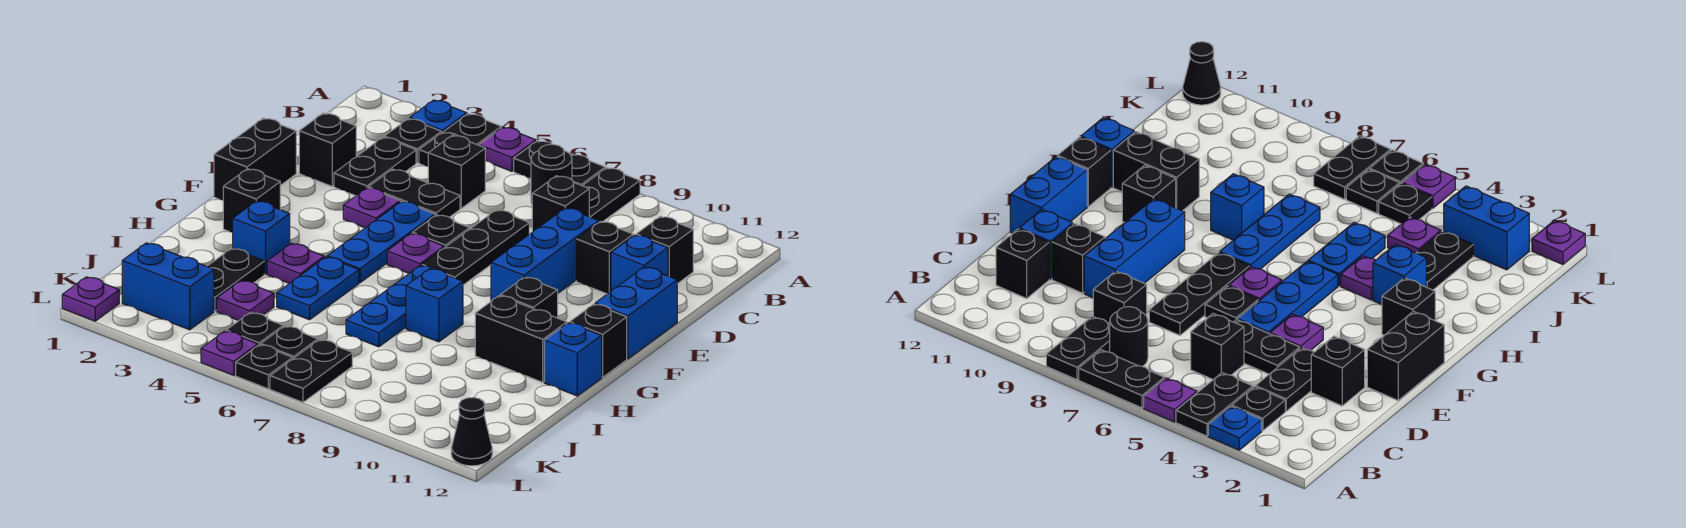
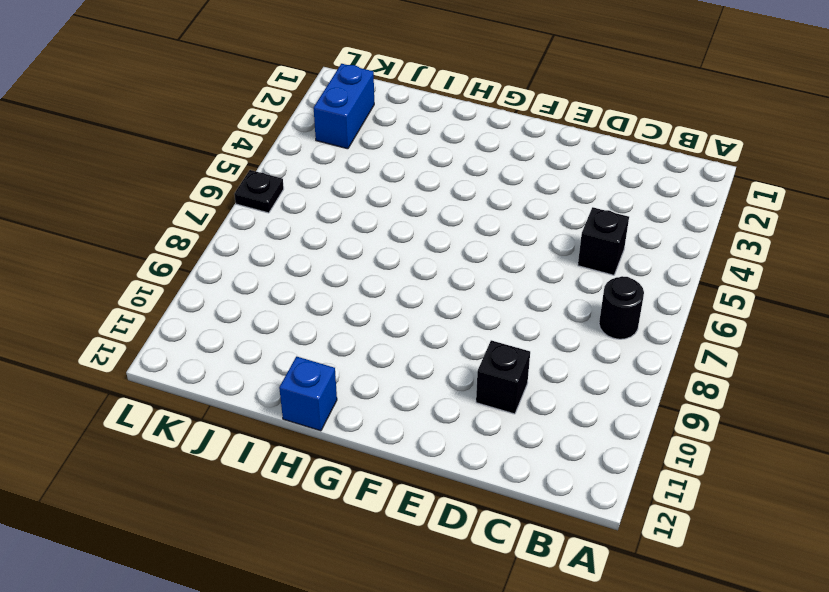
none -> blue plate A3 level 1
none -> black plate A4:B4 level 1
none -> purple plate A5 level 1
none -> black plate A6:A7 level 1

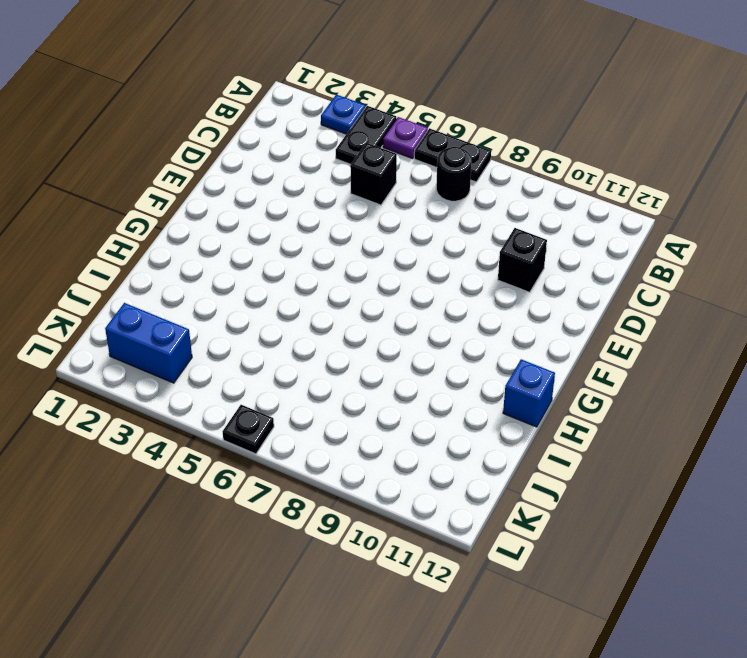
none -> black plate A8:B8 level 1
none -> black plate B3 level 1
none -> black plate C3:D3 level 1
none -> black brick C8 level 1

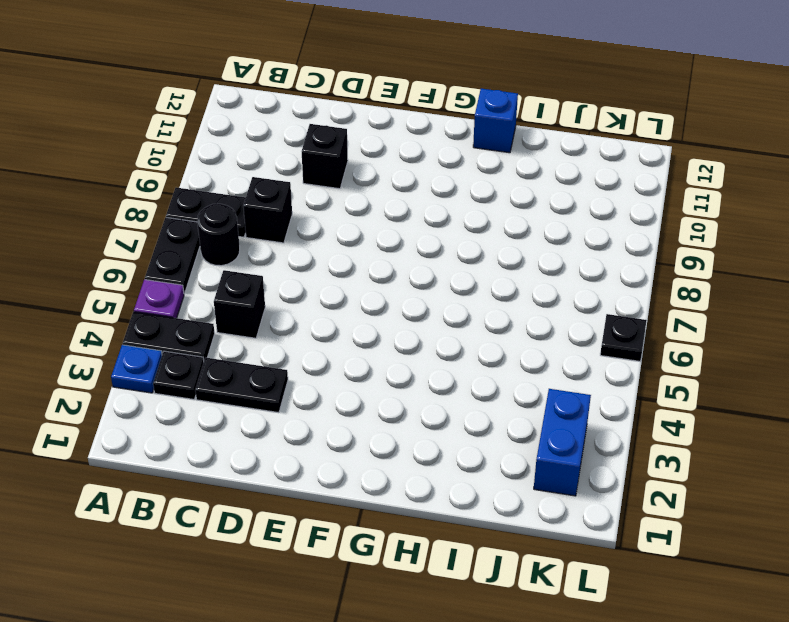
none -> black brick C11 level 1
none -> black brick D2 level 1
none -> black plate D4:D5 level 1
none -> black plate D7:F7 level 1

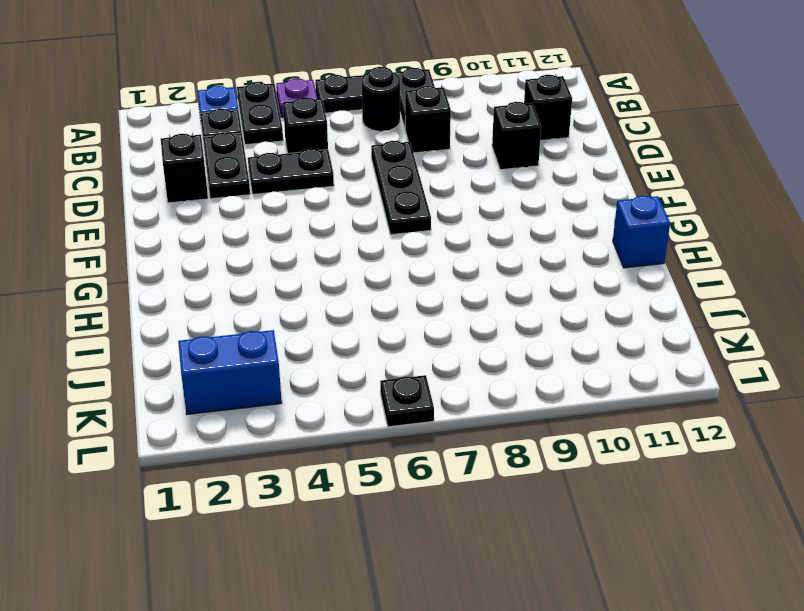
none -> blue brick D9:F9 level 1
none -> blue brick D11 level 1
none -> black brick E1:F1 level 1
none -> purple plate E4 level 1

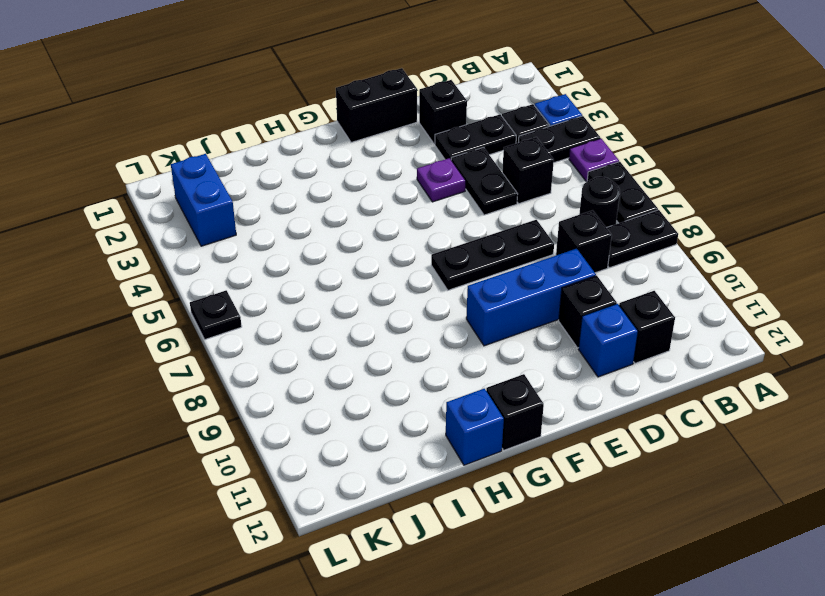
none -> blue plate E5:G5 level 1
none -> black plate E6 level 1
none -> blue brick E12:F12 level 1
none -> purple plate F6 level 1

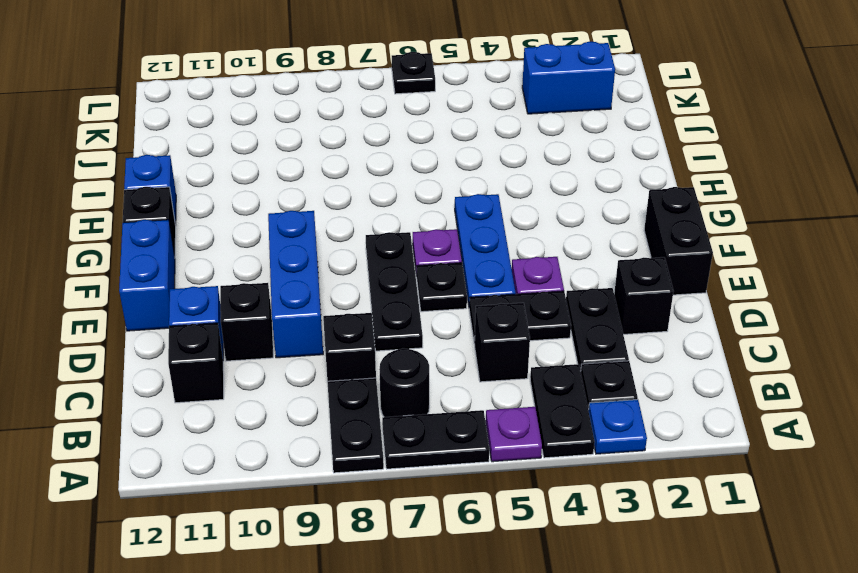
none -> black brick G2 level 1
none -> blue plate G7:I7 level 1
none -> black brick G10 level 1
none -> blue brick H3 level 1

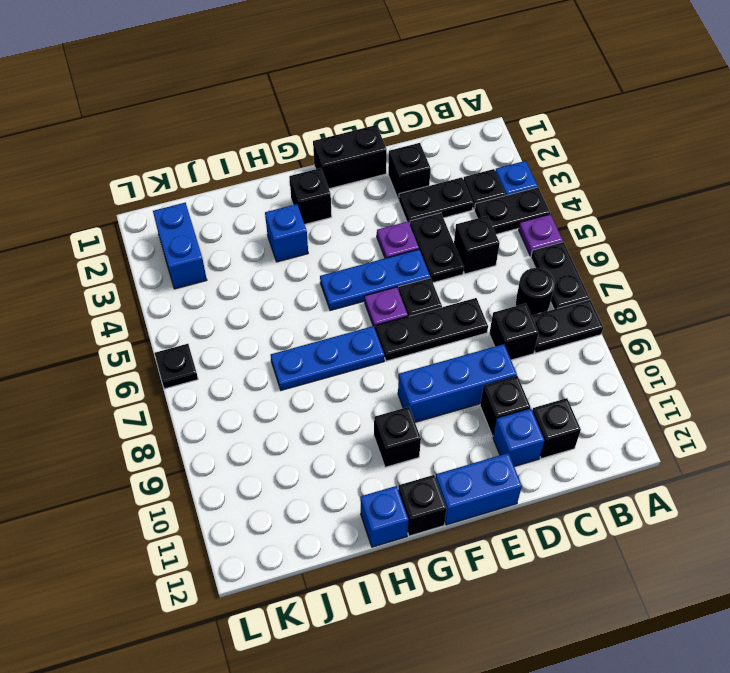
none -> purple plate H4 level 1
none -> blue plate H5:I5 level 1
none -> blue brick H8 level 1
none -> black brick H10:H11 level 1

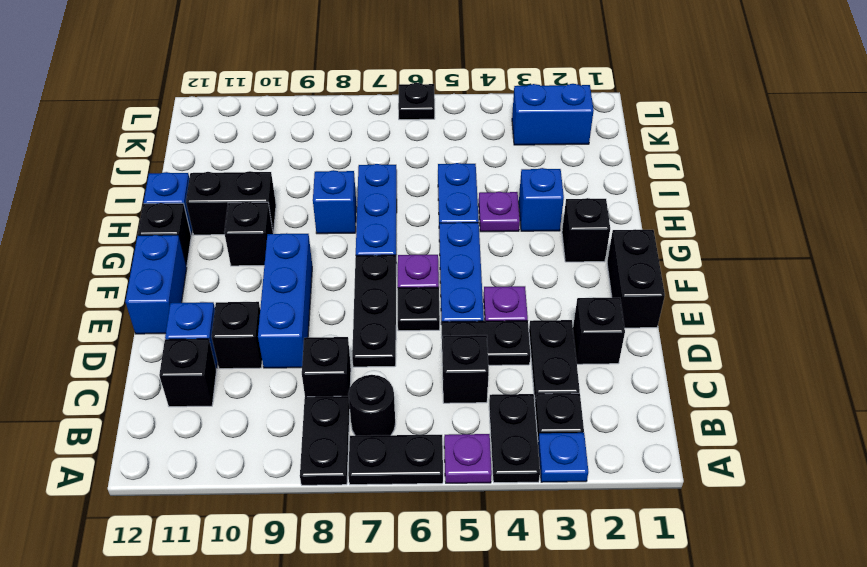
none -> black plate I3:J3 level 1
none -> purple plate J4 level 1
none -> black plate K5 level 1
none -> black plate K6 level 1

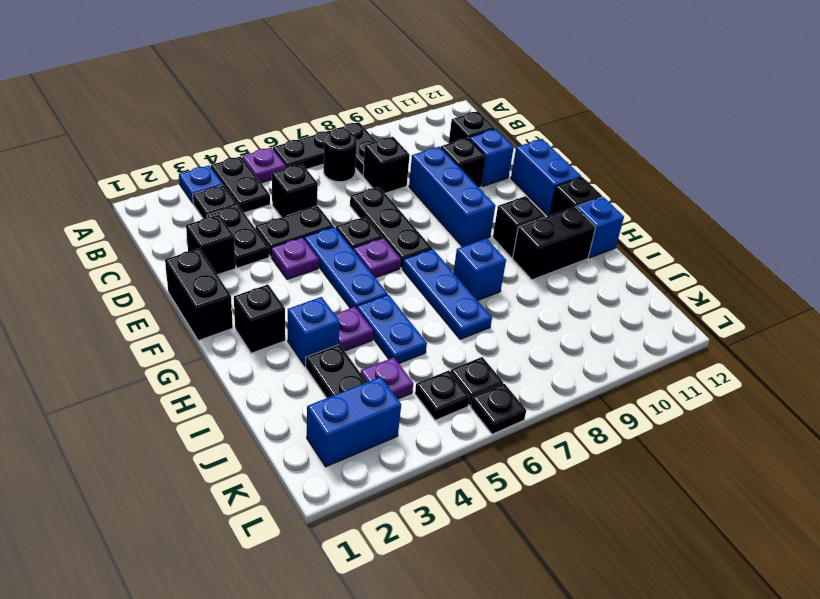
none -> black plate K7:L7 level 1
none -> purple plate L1 level 1
none -> purple plate L5 level 1
none -> black cone L12 level 1

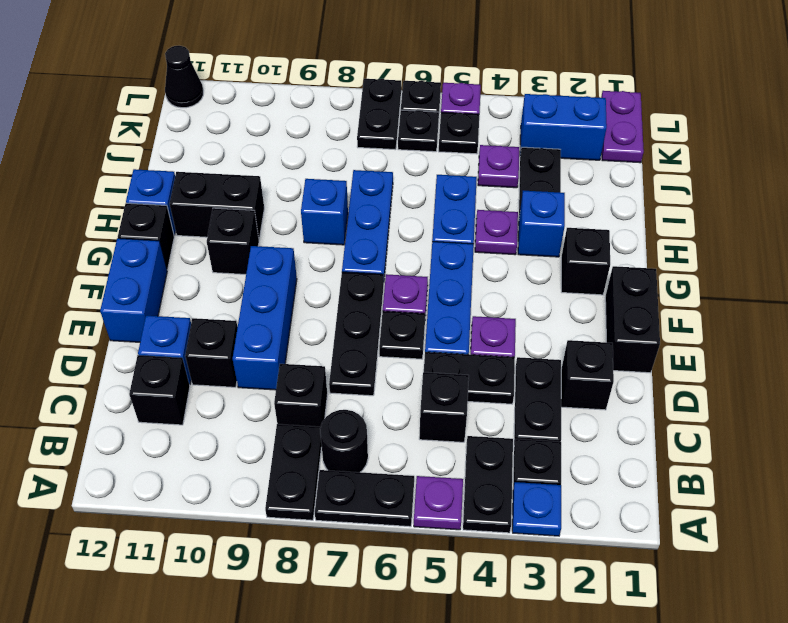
purple plate K1:L1 level 1 -> purple plate L1 level 1

